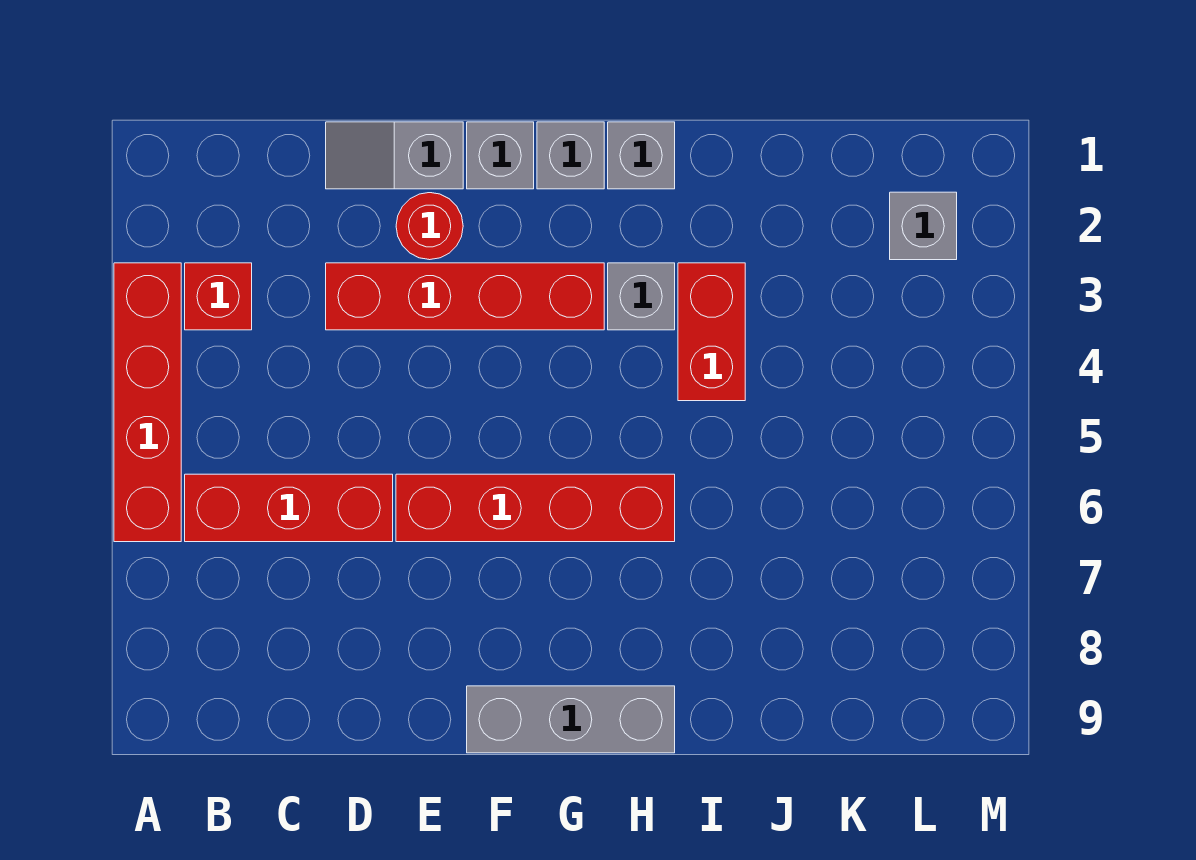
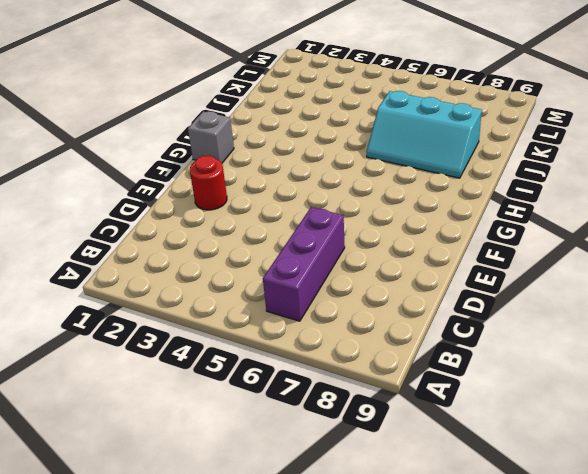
purple brick B6:D6 level 1 -> red brick B6:D6 level 1
cyan slope I6:J8 level 1 top J -> none
none -> red brick A3:A6 level 1
none -> red brick B3 level 1
none -> grey slope D1:E1 level 1 top E

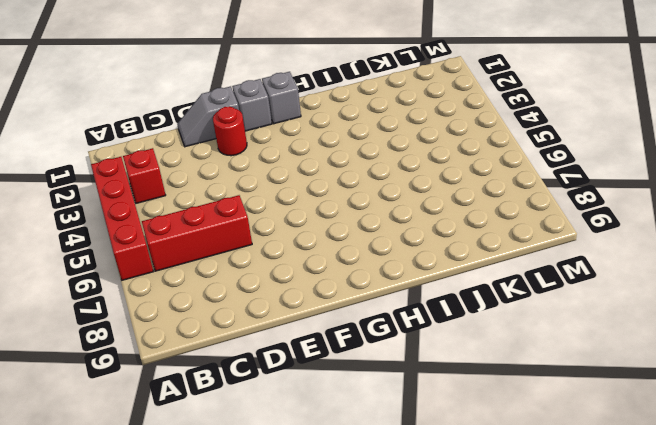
none -> red brick D3:G3 level 1
none -> red brick E6:H6 level 1
none -> grey brick F9:H9 level 1

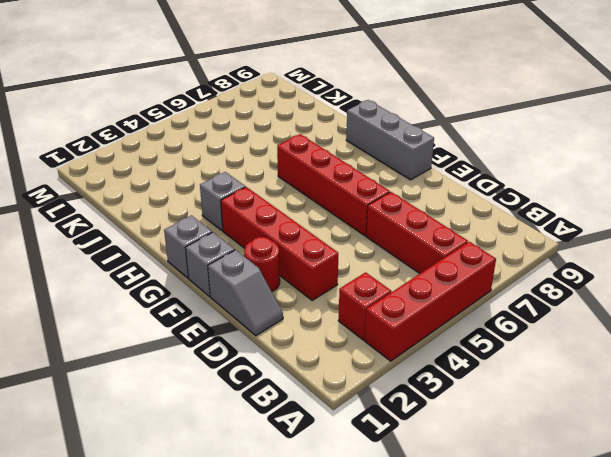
none -> grey brick H1 level 1
none -> red brick I3:I4 level 1
none -> grey brick L2 level 1

